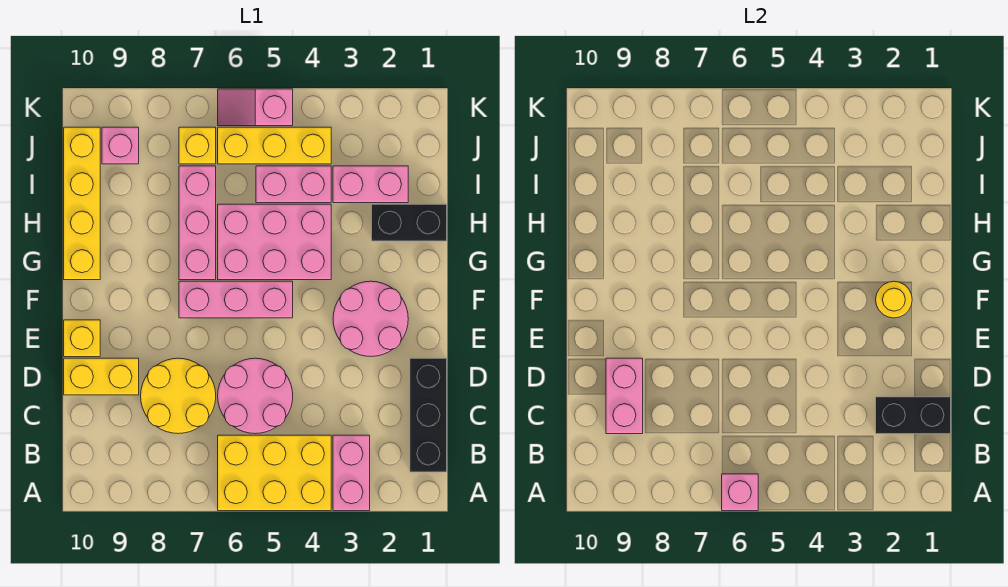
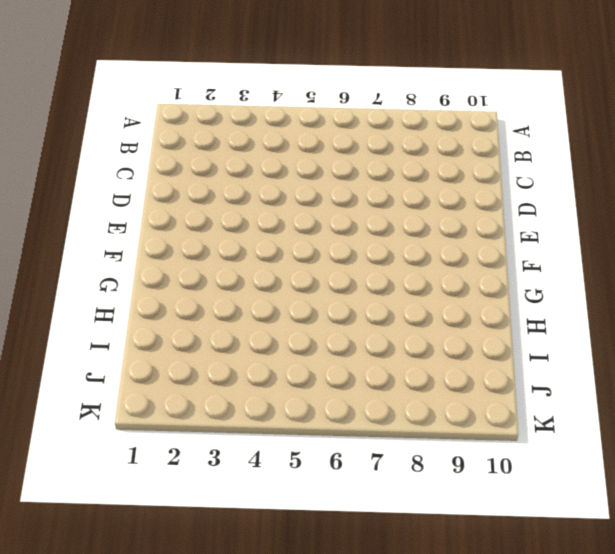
none -> pink brick A3:B3 level 1
none -> yellow brick A4:B6 level 1
none -> black brick B1:D1 level 1

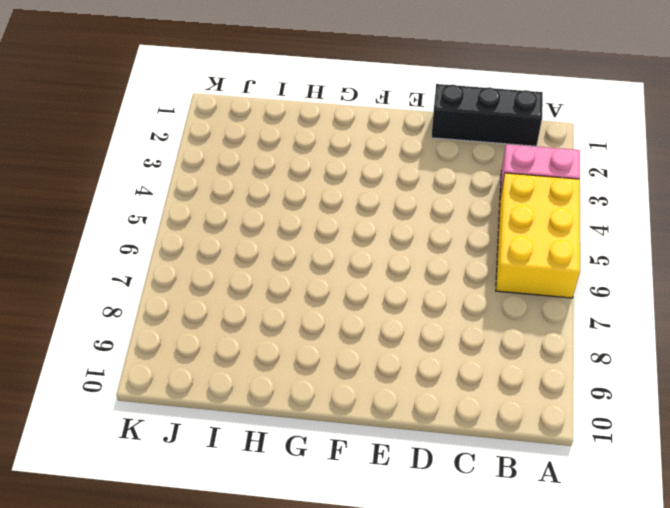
none -> pink round brick C5:D6 level 1
none -> yellow round brick C7:D8 level 1
none -> yellow brick D9:D10 level 1

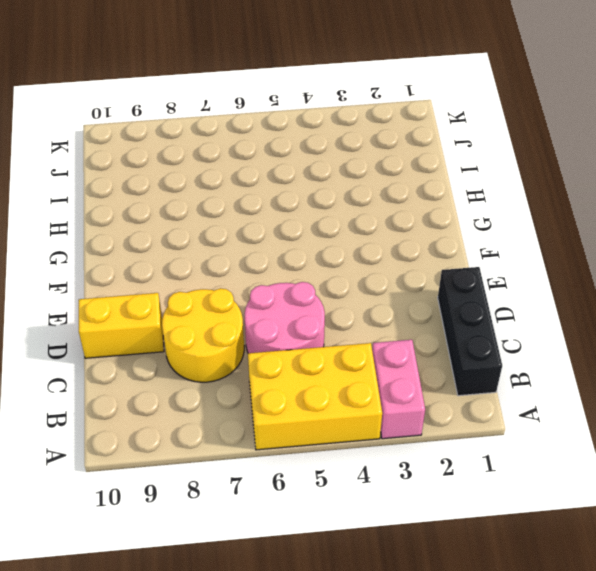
none -> pink round brick E2:F3 level 1
none -> yellow brick E10 level 1
none -> pink brick F5:F7 level 1

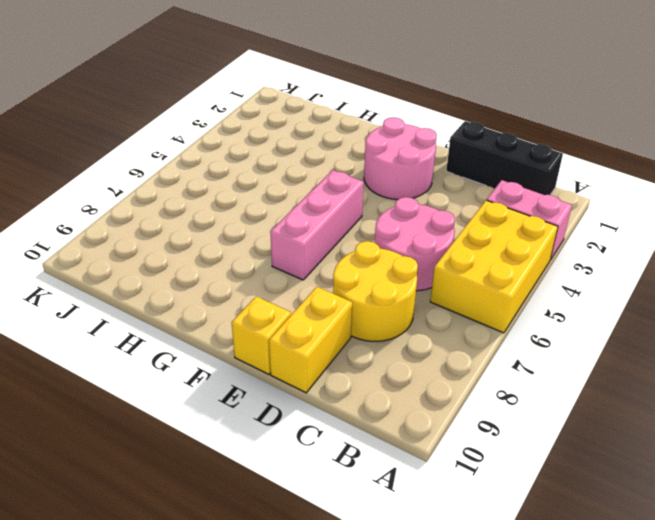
none -> pink brick G4:H6 level 1
none -> pink brick G7:I7 level 1
none -> yellow brick G10:J10 level 1

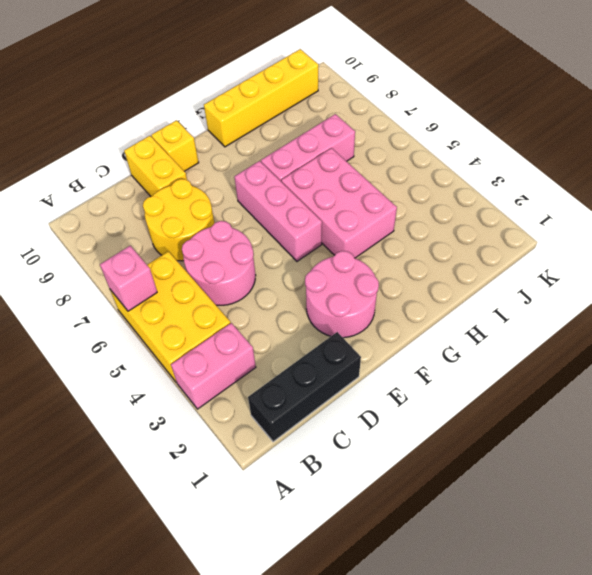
none -> black brick H1:H2 level 1
none -> pink brick I2:I3 level 1
none -> pink brick I4:I5 level 1

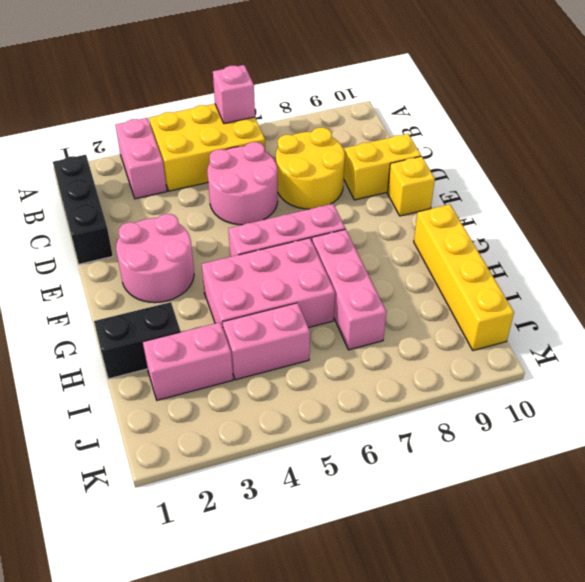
none -> yellow brick J4:J6 level 1
none -> yellow brick J7 level 1
none -> pink brick J9 level 1

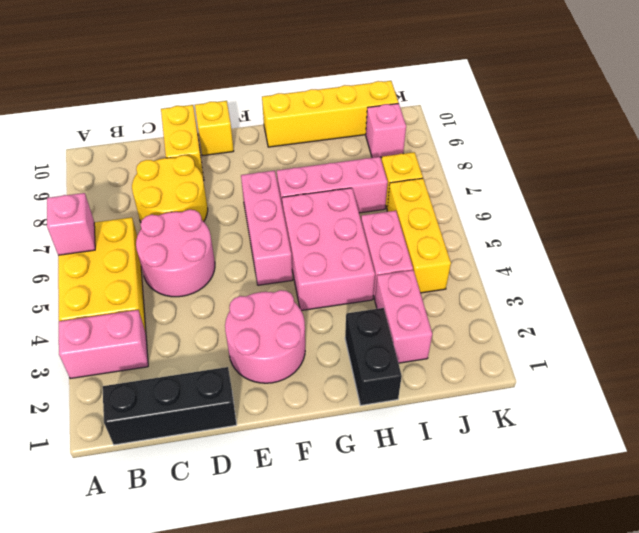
none -> pink slope K5:K6 level 1 top 5
none -> black brick C1:C2 level 2
none -> pink brick C9:D9 level 2

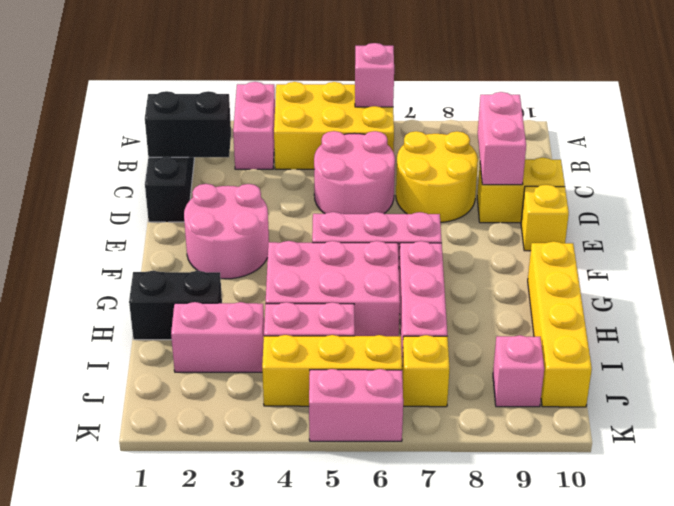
pink brick K5:K6 level 1 -> pink slope K5:K6 level 1 top 5
none -> yellow round brick F2 level 2

